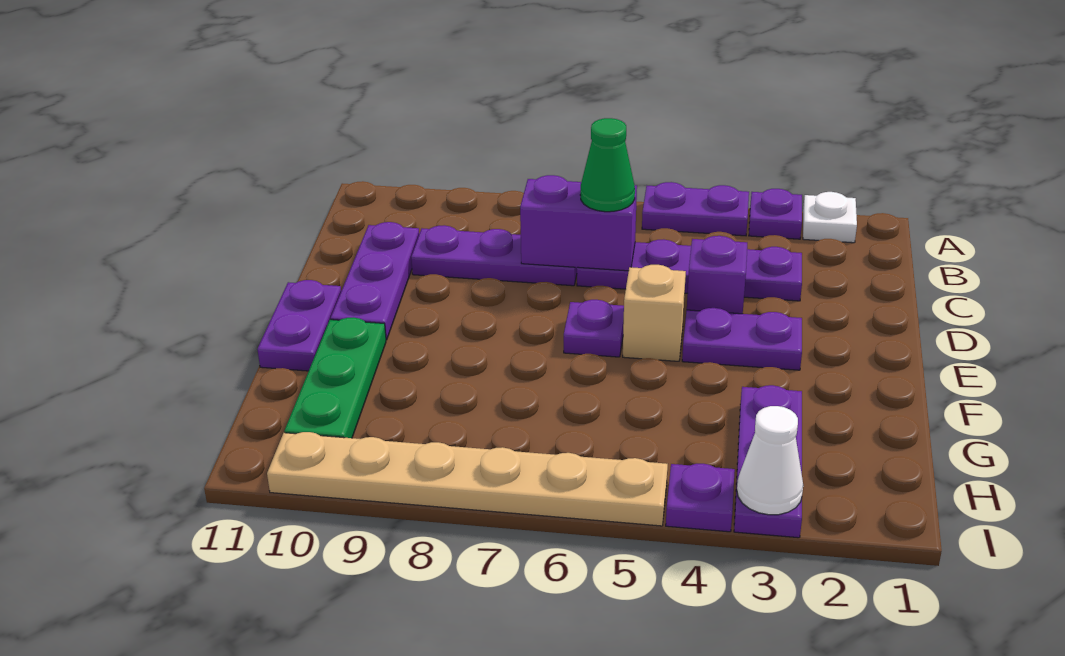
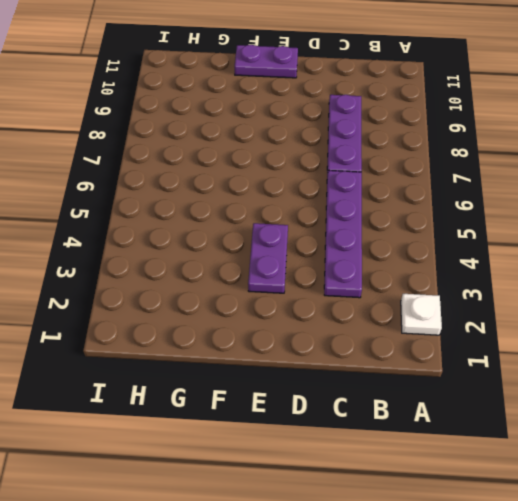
none -> purple plate A3 level 1
none -> purple plate A4:A5 level 1
none -> purple plate C10:E10 level 1

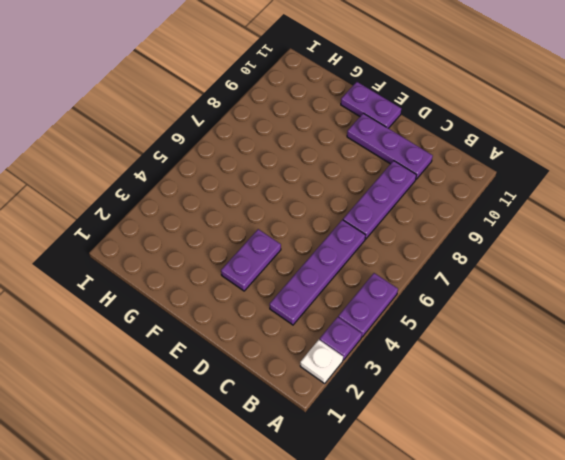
none -> purple brick D4 level 1
none -> tan brick E5 level 1
none -> purple plate E6 level 1

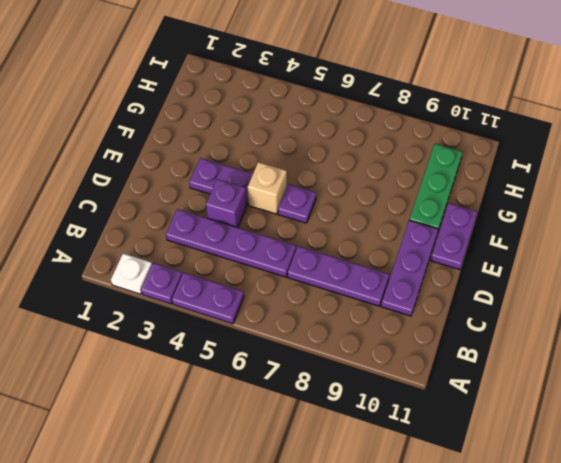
none -> purple plate G3:I3 level 1
none -> purple plate I4 level 1
none -> tan plate I5:I10 level 1

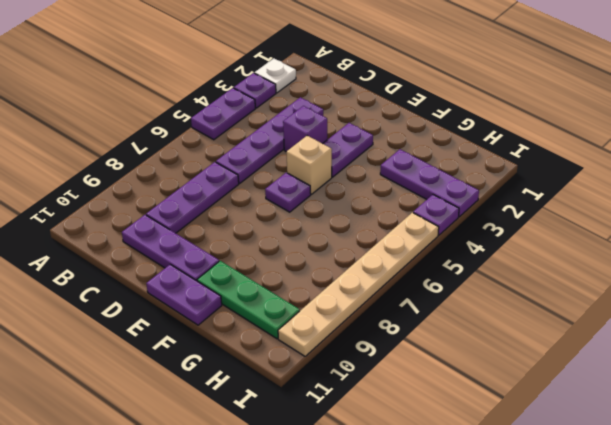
none -> purple brick C6:C7 level 2
none -> white cone I3 level 2
none -> green cone C6 level 3

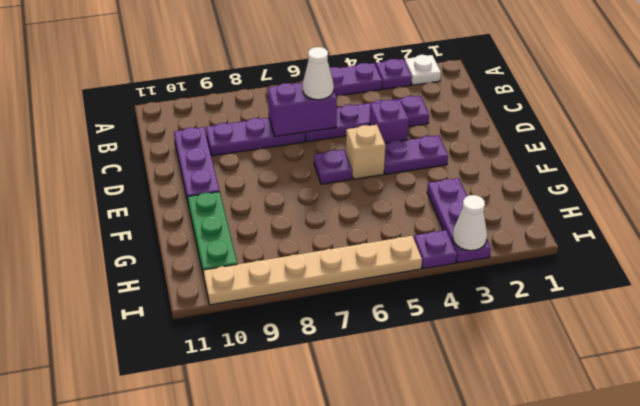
white cone C6 level 3 -> green cone C6 level 3
none -> purple plate E11:F11 level 1

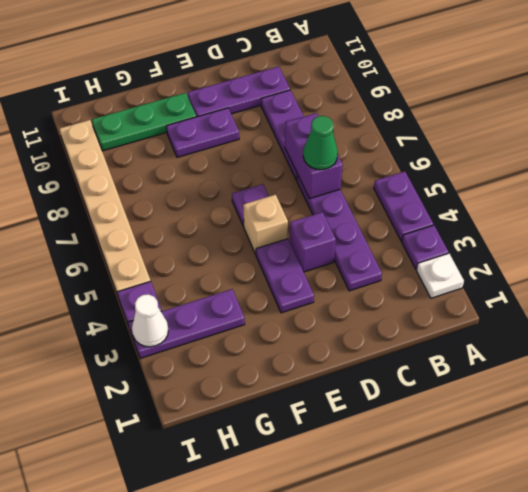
purple plate E9:F9 level 1 -> purple plate E11:F11 level 1

